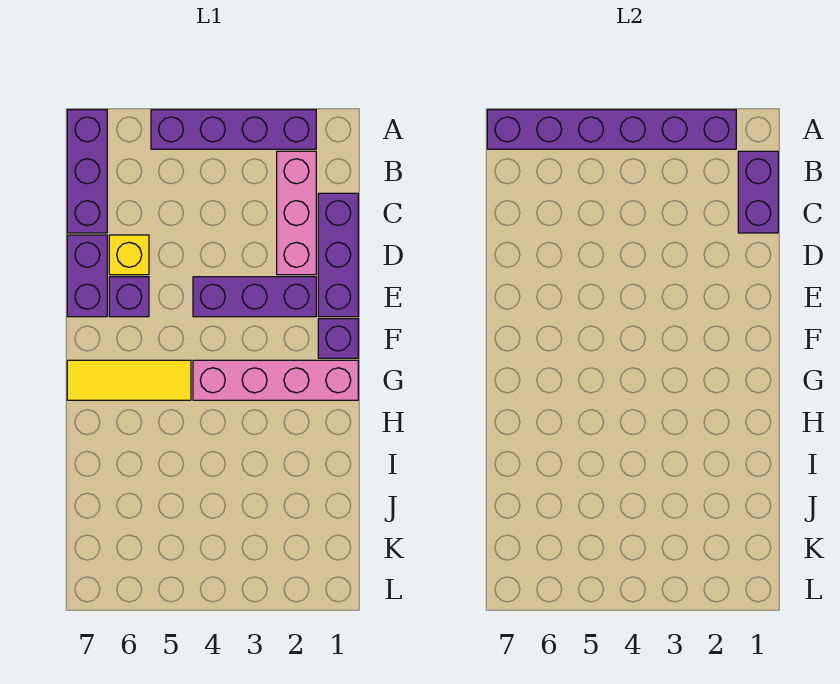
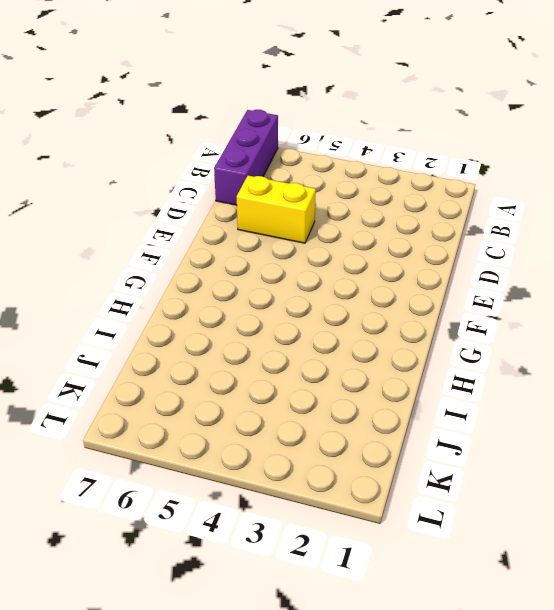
yellow brick D5:D6 level 1 -> yellow brick D6 level 1
none -> purple brick A2:A5 level 1
none -> pink brick B2:D2 level 1
none -> purple brick C1:E1 level 1

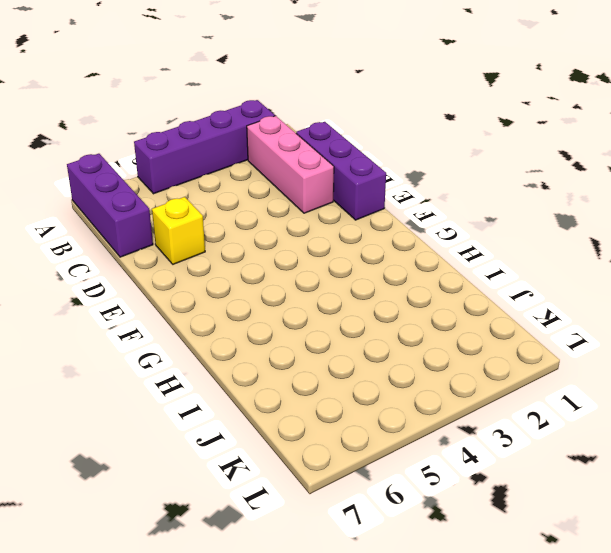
none -> purple brick D7:E7 level 1
none -> purple brick E2:E4 level 1
none -> purple brick E6 level 1

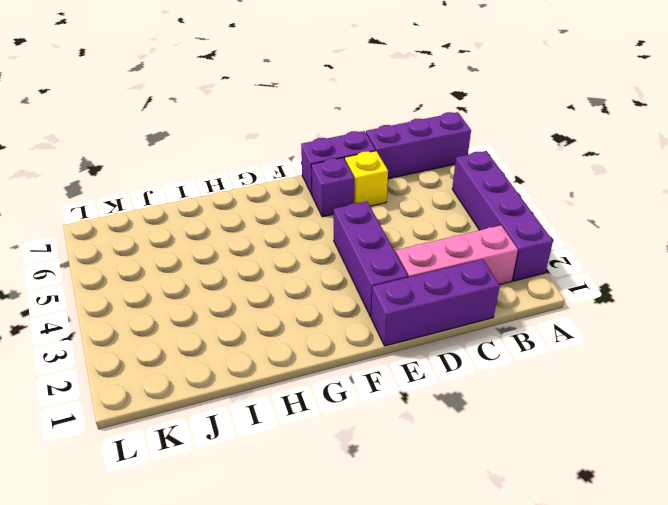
none -> purple brick F1 level 1
none -> pink brick G1:G4 level 1
none -> yellow tile G5:G7 level 1

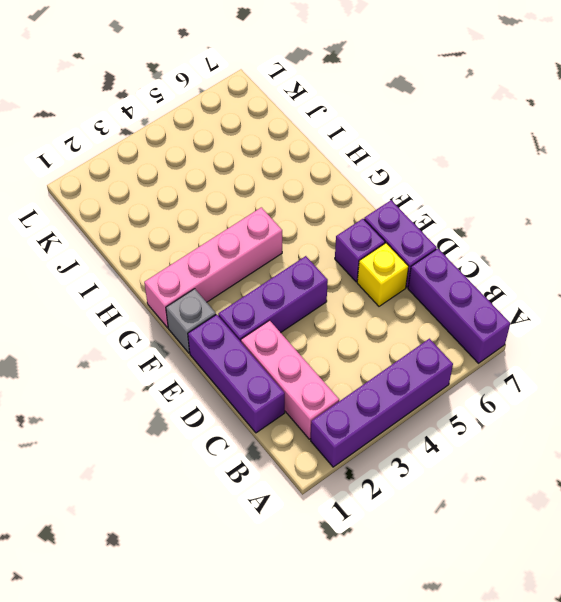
grey brick F1 level 1 -> purple brick F1 level 1
none -> yellow tile G5:G7 level 1
none -> purple brick A2:A7 level 2
none -> purple brick B1:C1 level 2

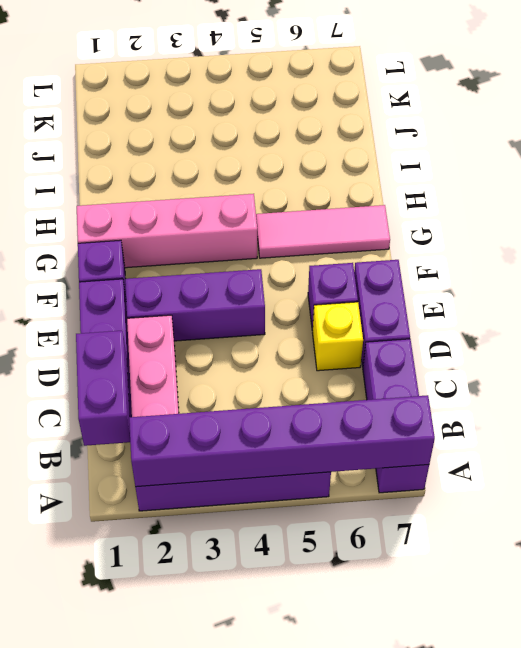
pink tile G5:G7 level 1 -> yellow tile G5:G7 level 1

